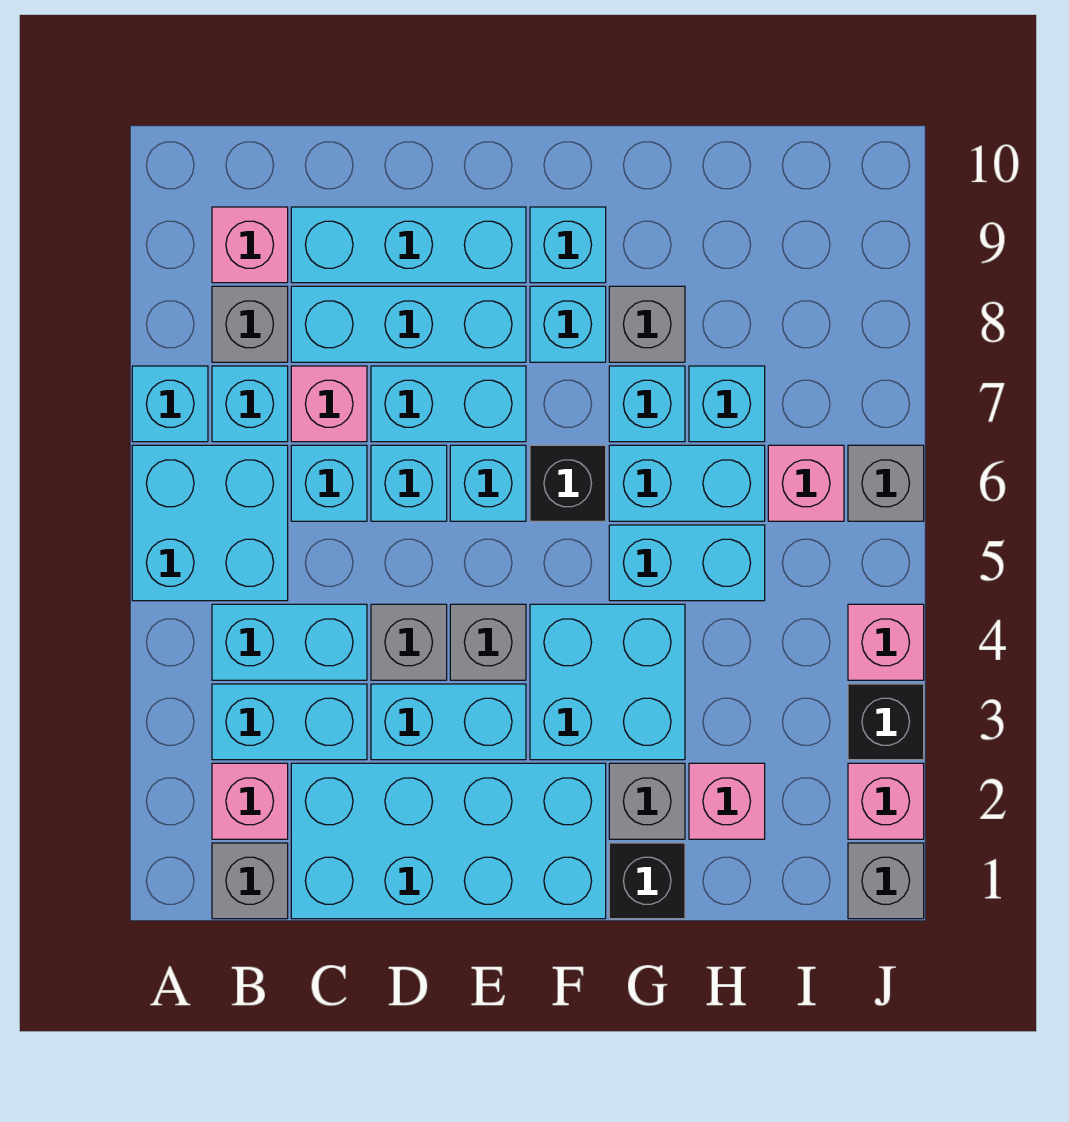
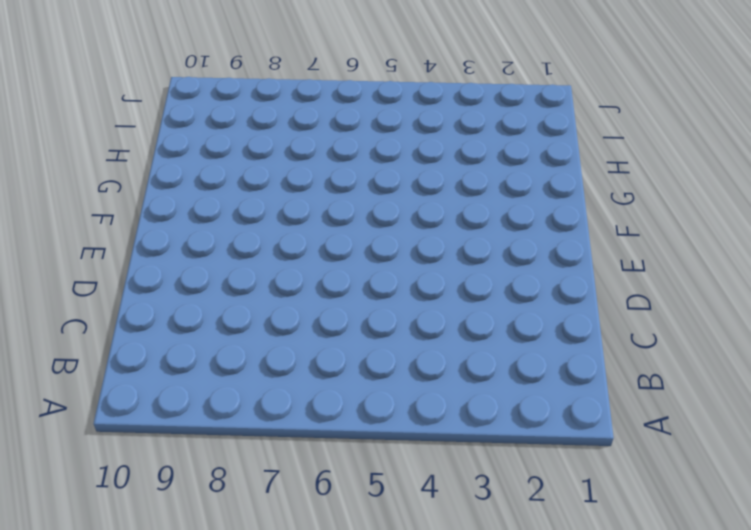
none -> cyan brick A5:B6 level 1
none -> cyan brick A7 level 1
none -> grey brick B1 level 1
none -> pink brick B2 level 1

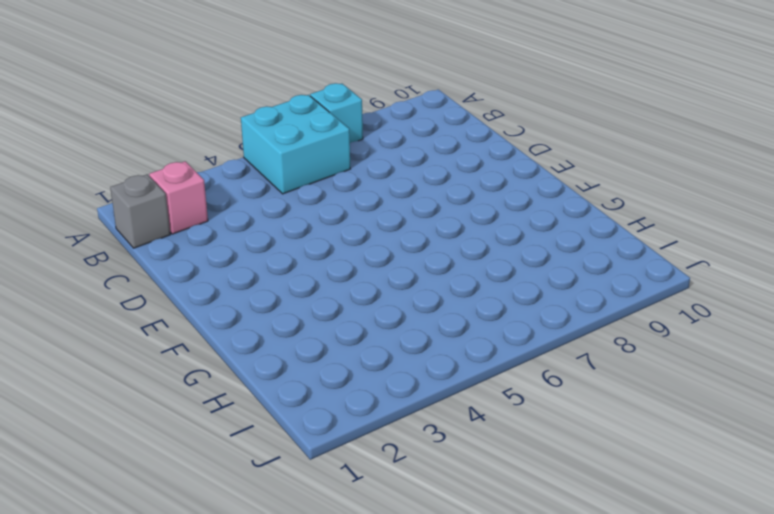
none -> cyan brick B3:C3 level 1
none -> cyan brick B4:C4 level 1
none -> cyan brick B7 level 1
none -> grey brick B8 level 1

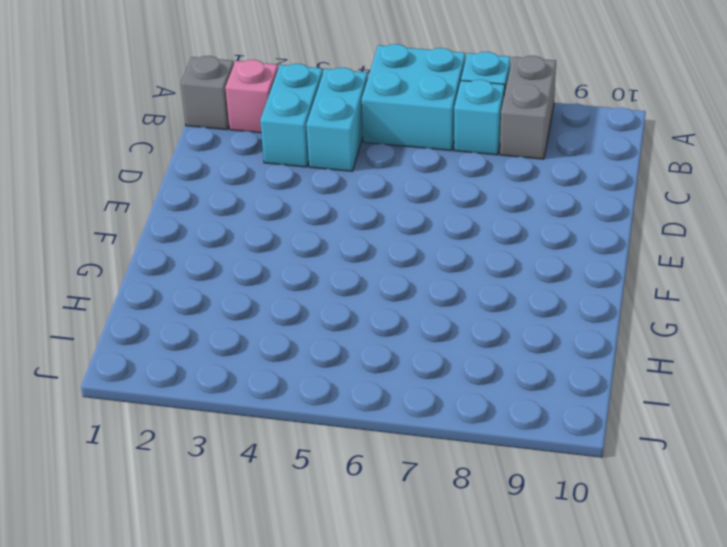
grey brick A8:B8 level 1 -> grey brick B8 level 1
none -> pink brick B9 level 1
none -> cyan brick C1:F2 level 1
none -> cyan brick C6 level 1
none -> pink brick C7 level 1

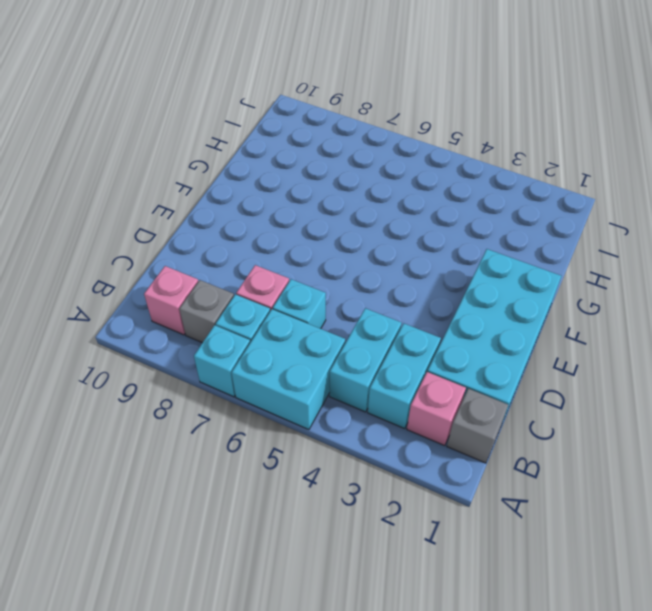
none -> cyan brick C8:E8 level 1
none -> cyan brick C9:E9 level 1
none -> cyan brick D3:E3 level 1
none -> grey brick D4 level 1

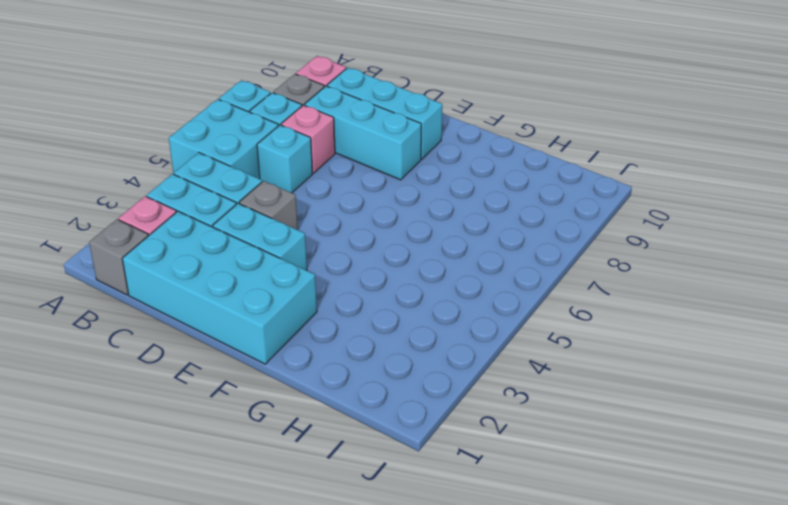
none -> cyan brick D6 level 1
none -> cyan brick D7:E7 level 1
none -> grey brick E4 level 1
none -> cyan brick E6 level 1

